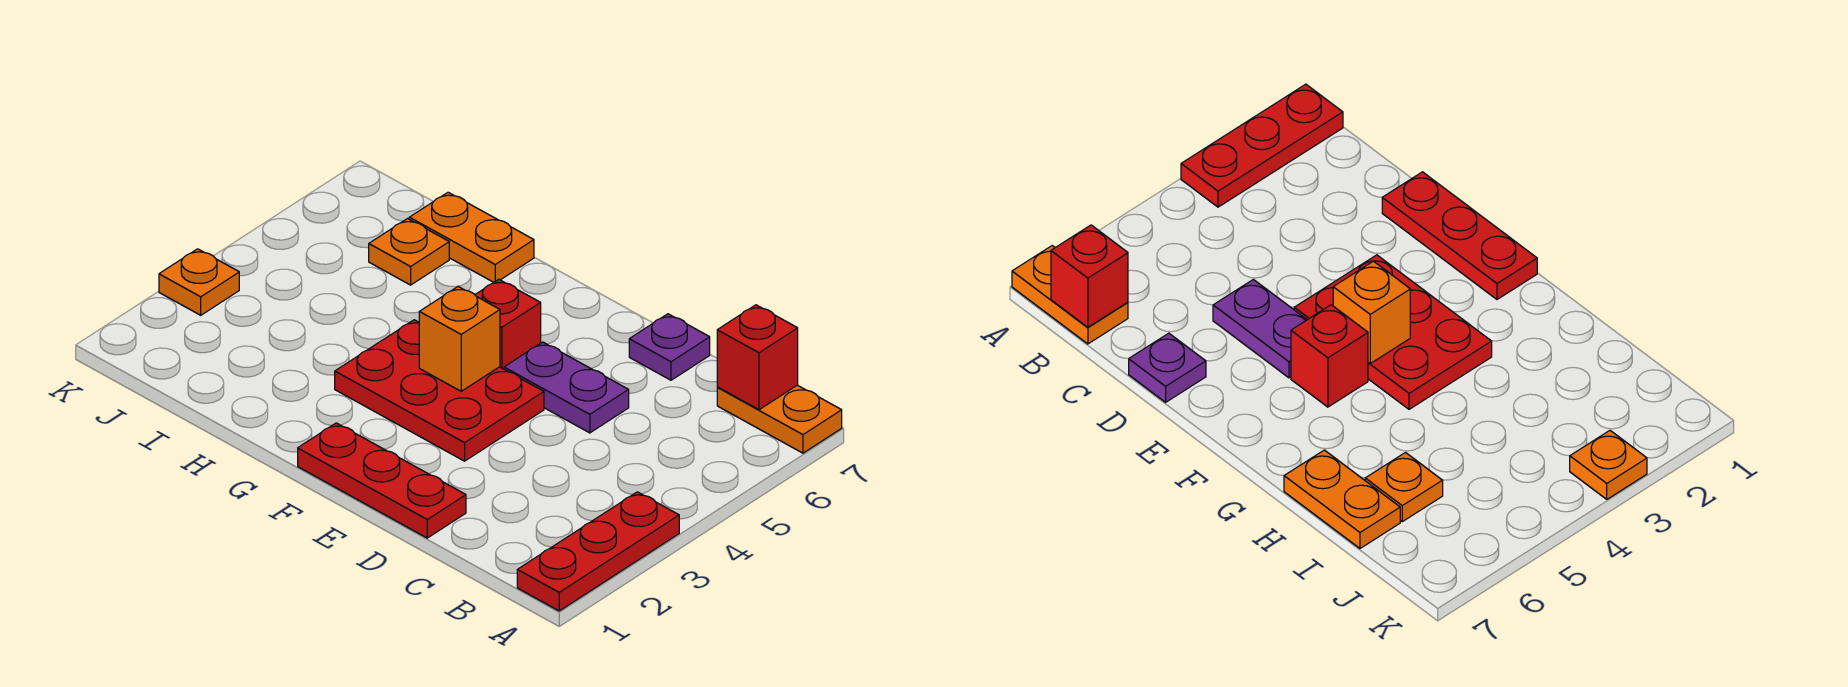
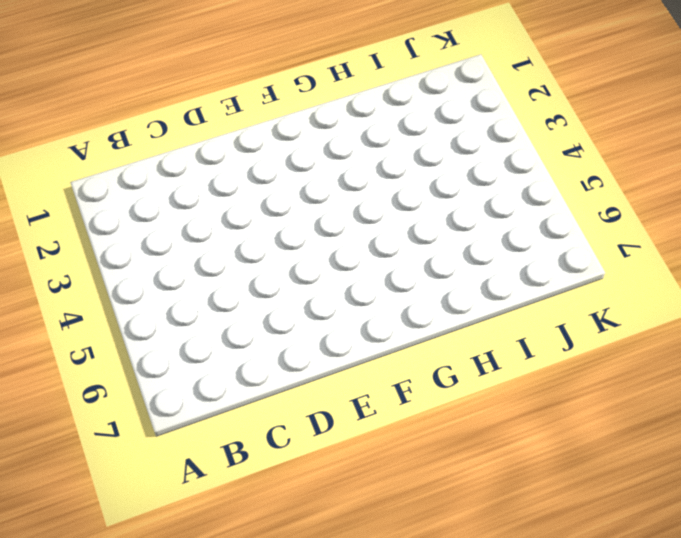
none -> red plate A1:A3 level 1
none -> orange plate A7:B7 level 1
none -> red plate D1:F1 level 1

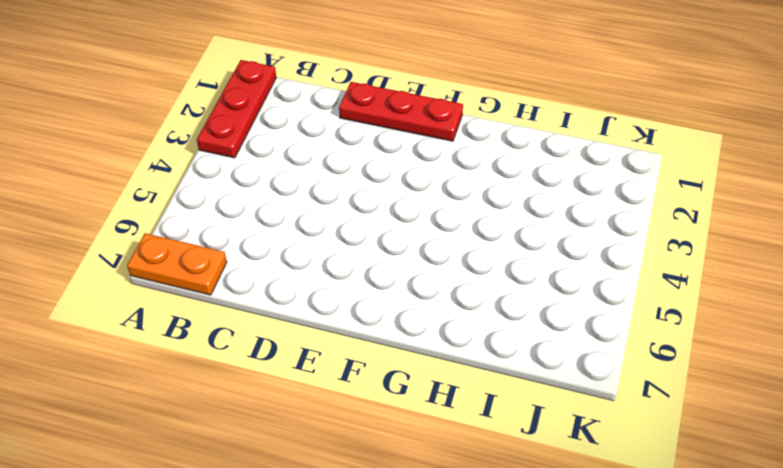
none -> purple plate D5:E5 level 1
none -> purple plate D7 level 1
none -> red plate E3:G4 level 1

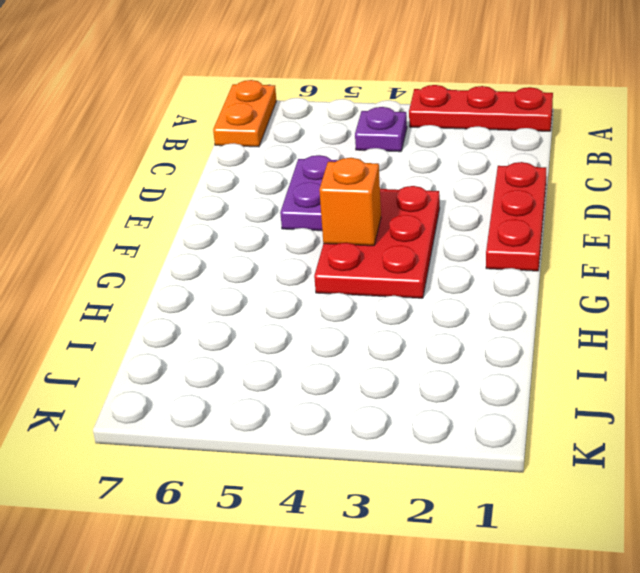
purple plate B4 level 1 -> purple plate D7 level 1
none -> red brick F5 level 1
none -> orange plate H7:I7 level 1
none -> orange plate I6 level 1

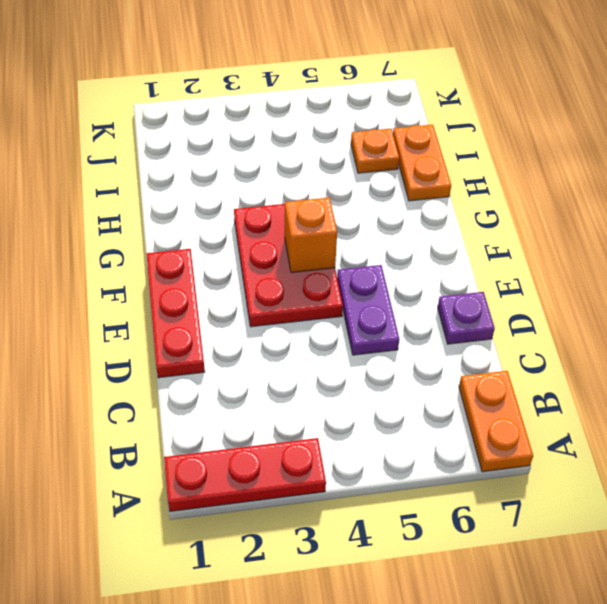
none -> red brick F5 level 1
none -> orange plate K3 level 1
none -> red brick B7 level 2

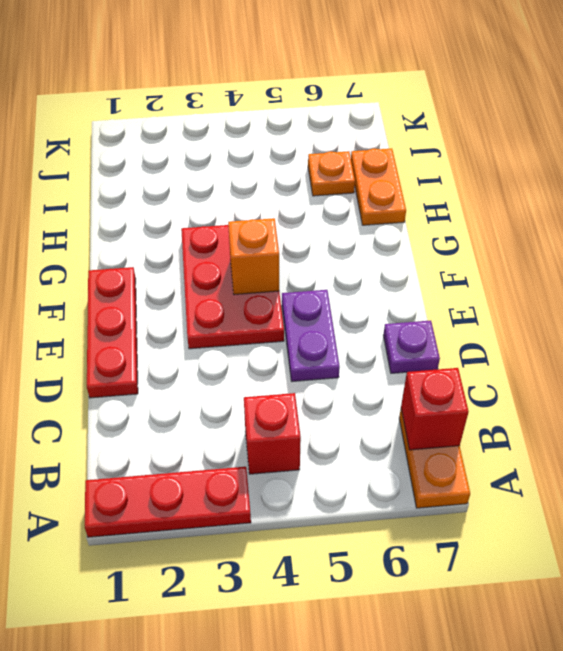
red brick B4 level 1 -> red brick F5 level 1
none -> orange plate K3 level 1

